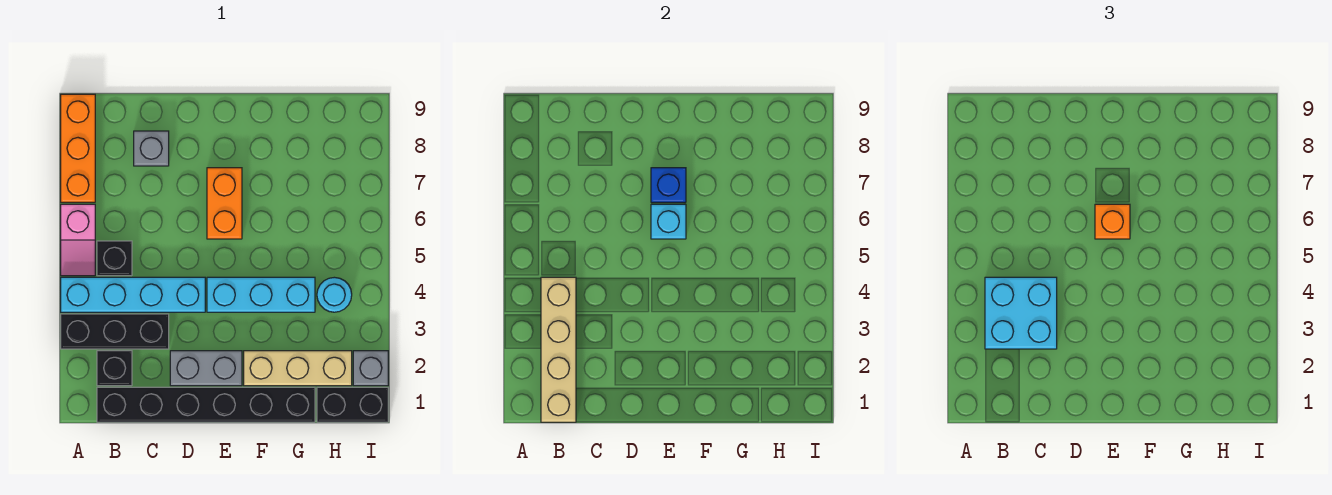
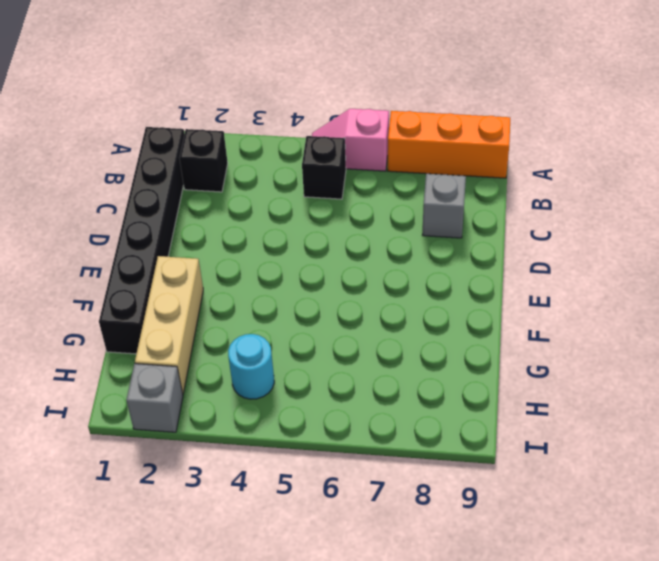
none -> black brick A3:C3 level 1
none -> cyan brick A4:D4 level 1
none -> grey brick D2:E2 level 1

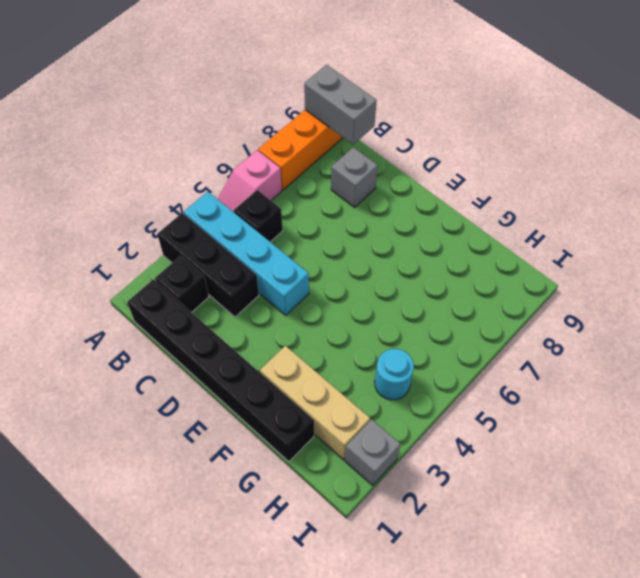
grey brick A9:B9 level 2 -> grey brick D2:E2 level 1
none -> cyan brick E4:G4 level 1
none -> orange brick E6:E7 level 1
none -> black brick H1:I1 level 1

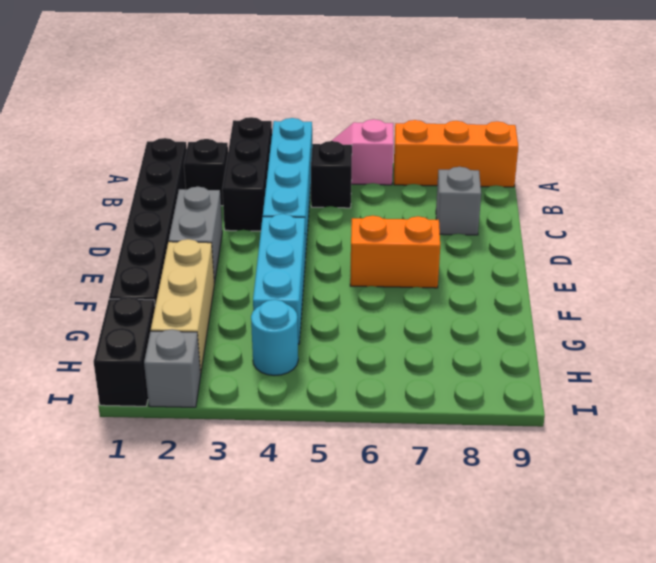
none -> tan brick B1:B4 level 2
none -> cyan brick E6 level 2
none -> blue brick E7 level 2

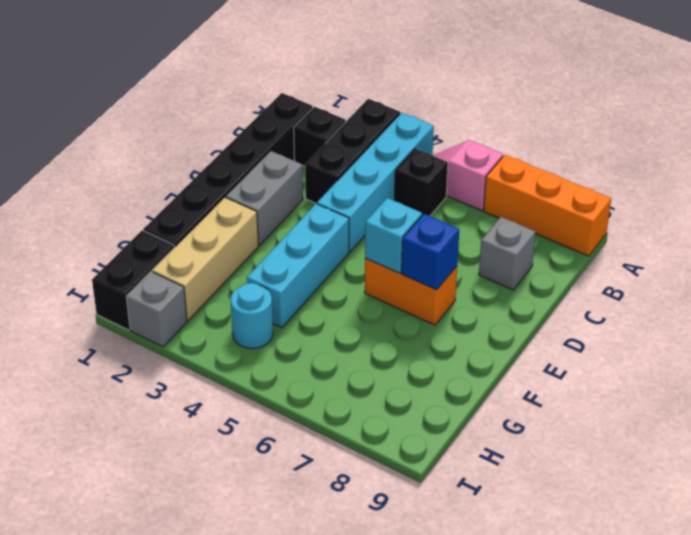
none -> tan brick B1:B4 level 2
none -> cyan brick B3:C4 level 3
none -> orange brick E6 level 3

